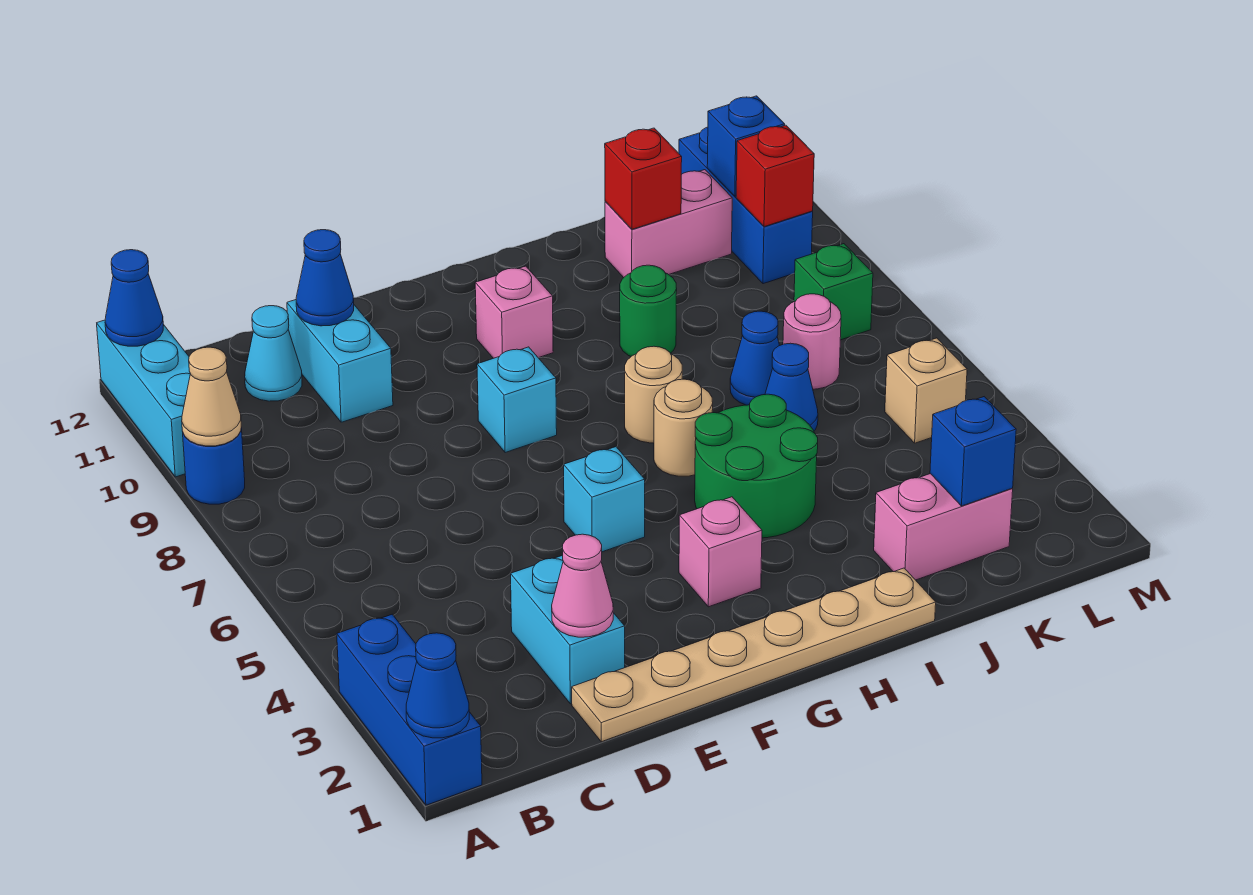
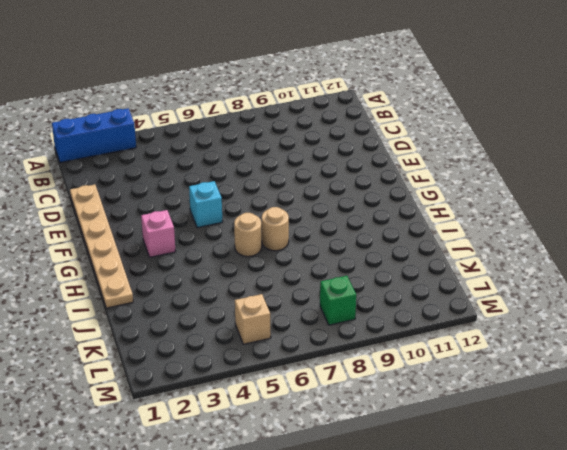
none -> blue round brick A9 level 1
none -> cyan brick A10:A12 level 1
none -> cyan cone C11 level 1
none -> cyan brick D2:D3 level 1

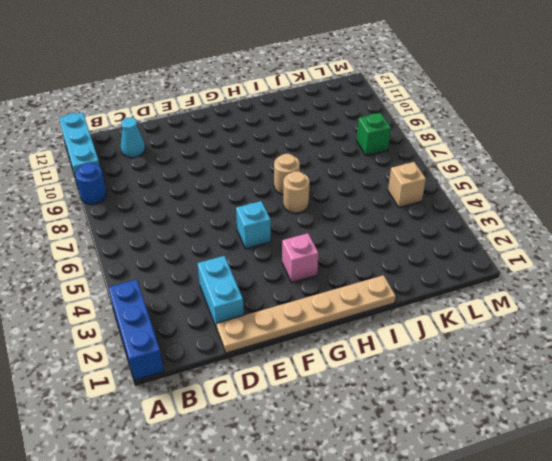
none -> cyan brick D10:D11 level 1
none -> cyan brick F8 level 1
none -> pink brick G10 level 1
none -> green round brick H4:I5 level 1

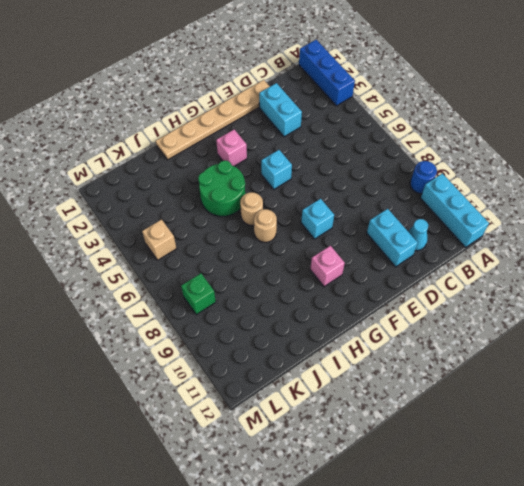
none -> green round brick I9 level 1
none -> pink brick J2:K2 level 1
none -> blue cone J6 level 1
none -> blue cone J7 level 1

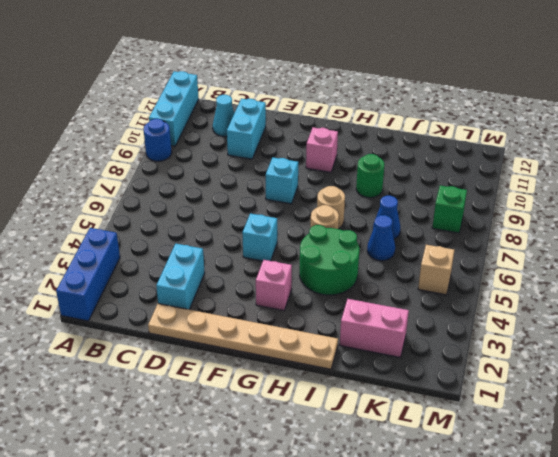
none -> pink brick J11:K11 level 1
none -> pink round brick K7 level 1
none -> blue brick L10:L12 level 1
none -> blue cone A1 level 2

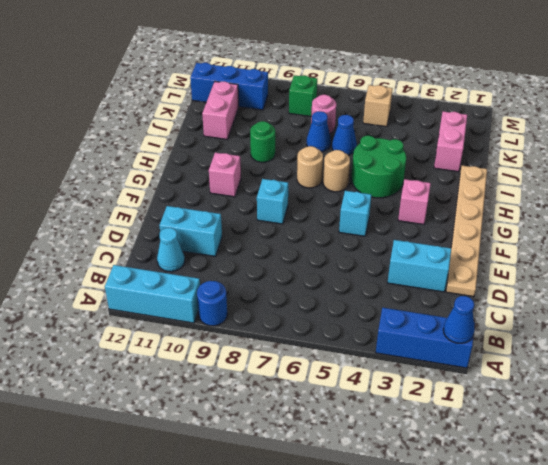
none -> tan cone A9 level 2
none -> blue cone A12 level 2
none -> pink cone D2 level 2
none -> blue cone D11 level 2

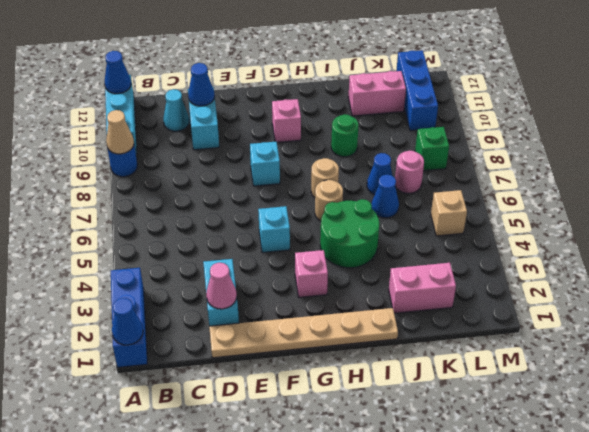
none -> red brick J11 level 2
none -> blue brick K2 level 2
none -> red brick L10 level 2
none -> blue brick L11 level 2

